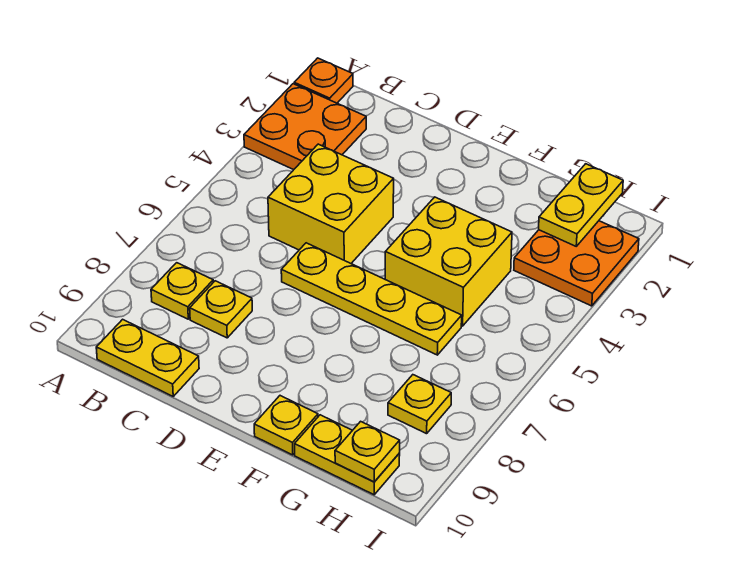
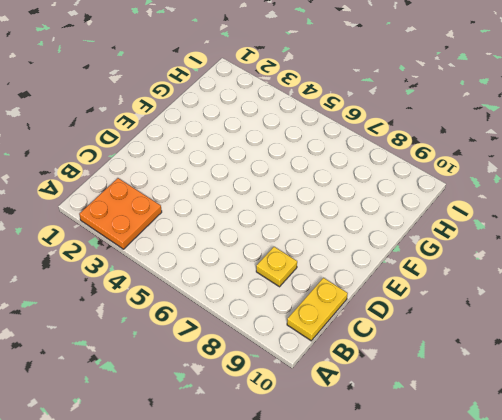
none -> orange plate A1 level 1
none -> yellow plate B8 level 1
none -> yellow brick C4:D5 level 1

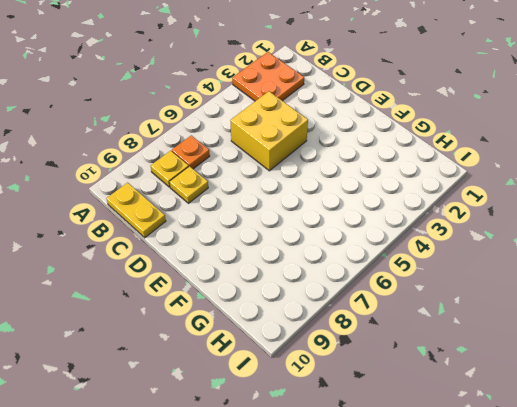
orange plate B7 level 1 -> orange plate A1 level 1
none -> yellow plate D6:G6 level 1
none -> yellow brick F4:G5 level 1
none -> yellow plate F10 level 1

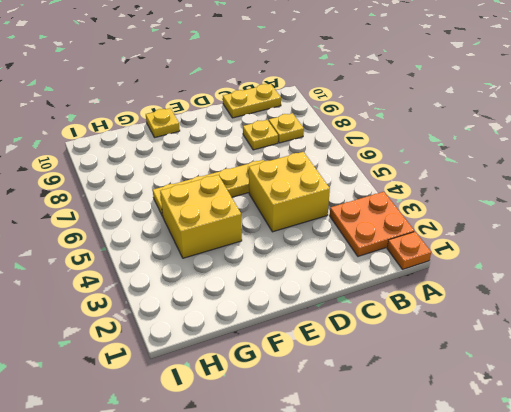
none -> yellow plate G10:H10 level 1
none -> orange plate H2:I3 level 1
none -> yellow plate H8 level 1

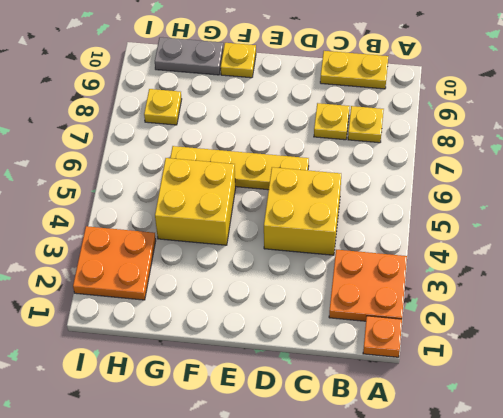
grey plate G10:H10 level 1 -> yellow plate G10:H10 level 1
none -> yellow plate H1:H2 level 2
none -> yellow plate H10 level 2

